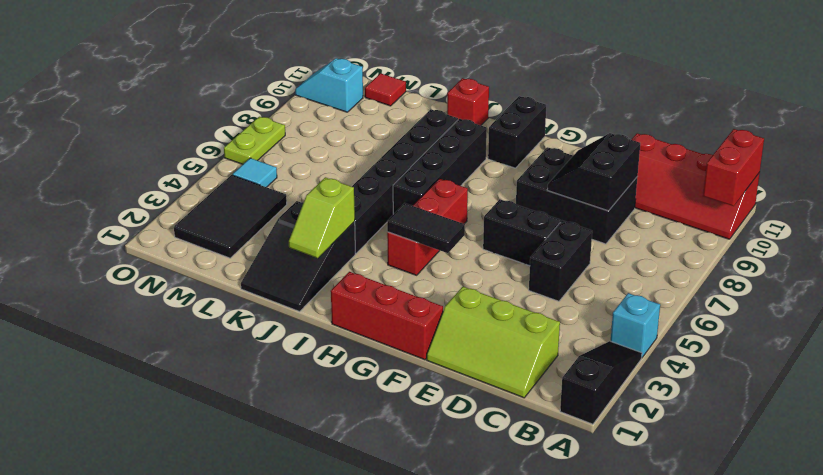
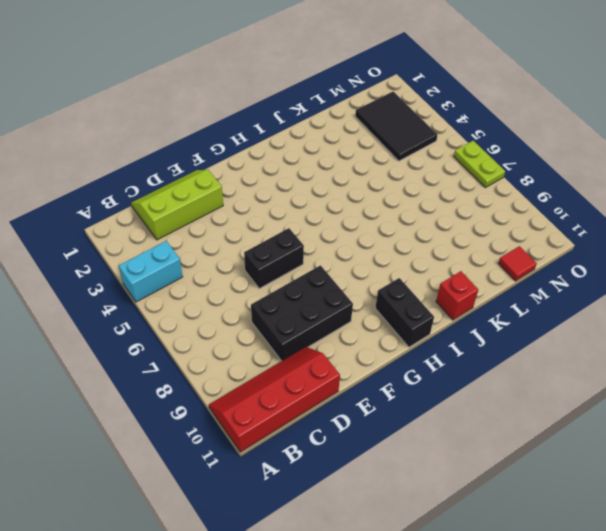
cyan brick A4:B4 level 1 -> cyan brick A4 level 1
none -> black slope A1:A3 level 1 top 1
none -> black brick D5:D6 level 1
none -> red brick F1:H1 level 1

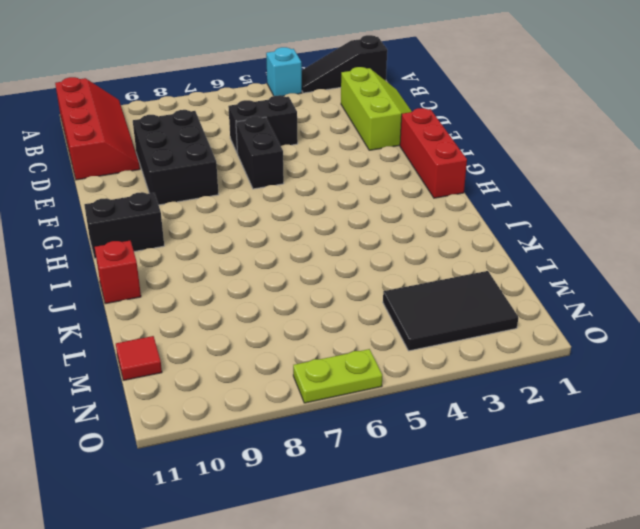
none -> red brick H4:H6 level 1
none -> black brick I6:I9 level 1
none -> black slope J1:K3 level 1 top 3

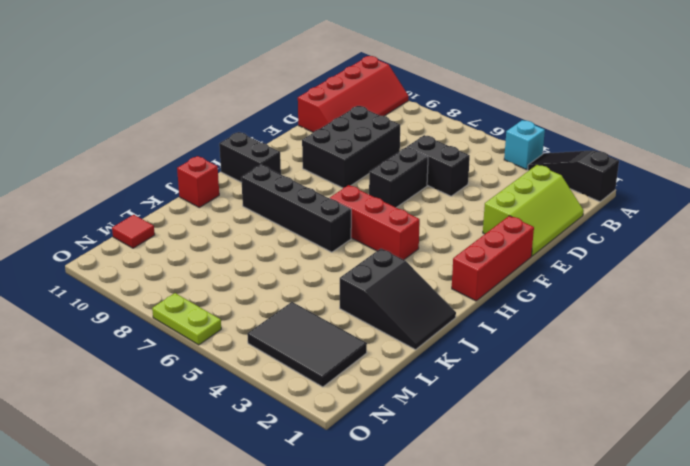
none -> black brick J4:J9 level 1
none -> cyan tile N5 level 1
none -> cyan slope N10:O10 level 1 top N

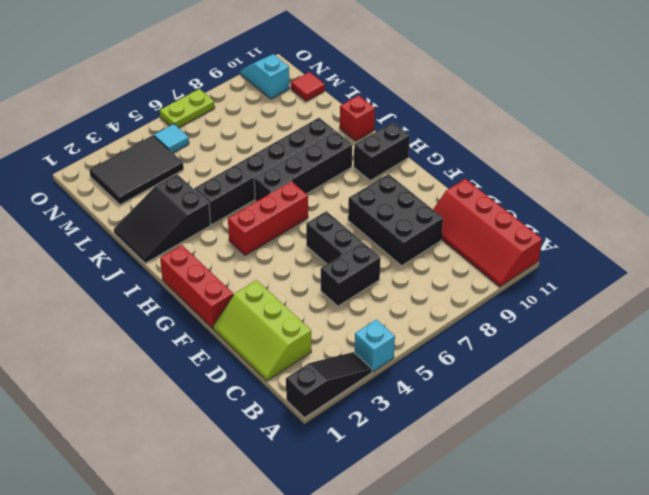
none -> red brick A10:A11 level 2
none -> black slope D8:E9 level 2 top D
none -> black tile G4:H4 level 2

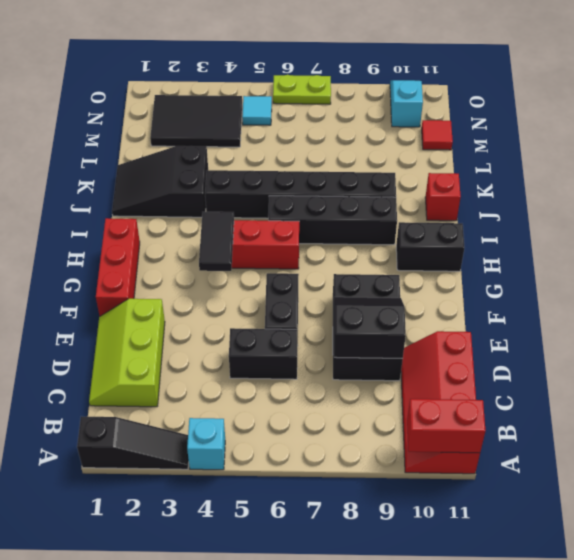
none -> lime slope J2:J3 level 2 top 3

